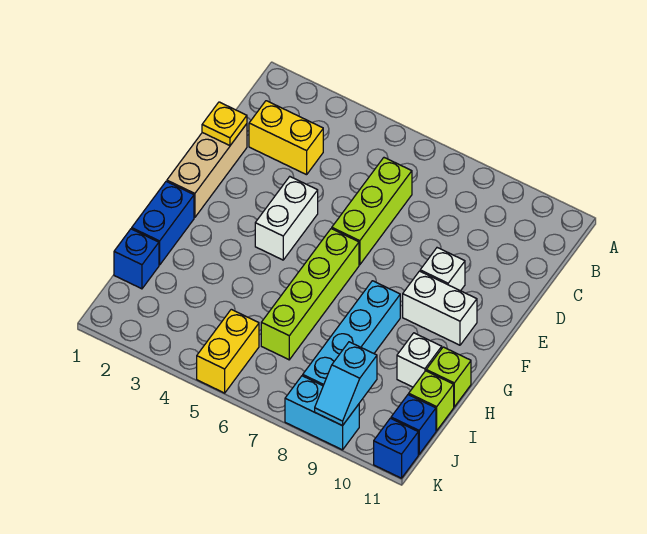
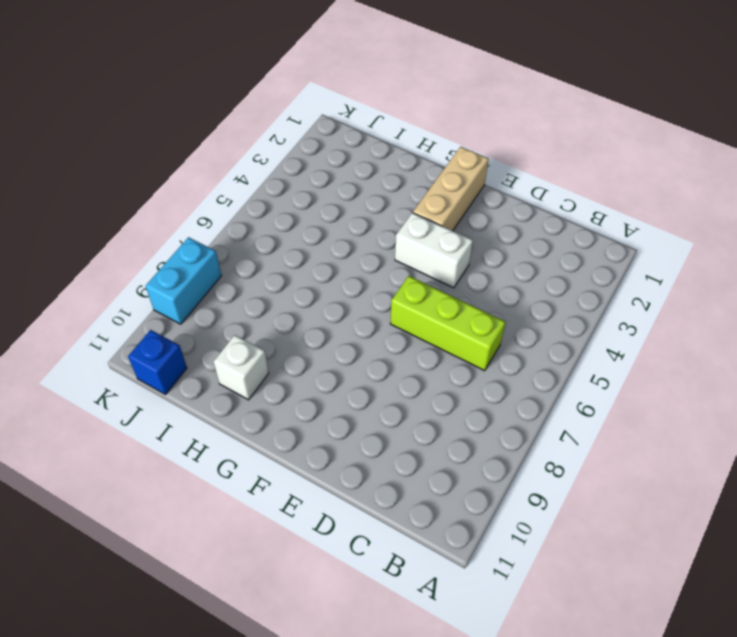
tan brick F1:F3 level 1 -> tan brick D1:F1 level 1
none -> yellow brick C2:C3 level 1
none -> white brick E9 level 1
none -> lime brick F6:I6 level 1

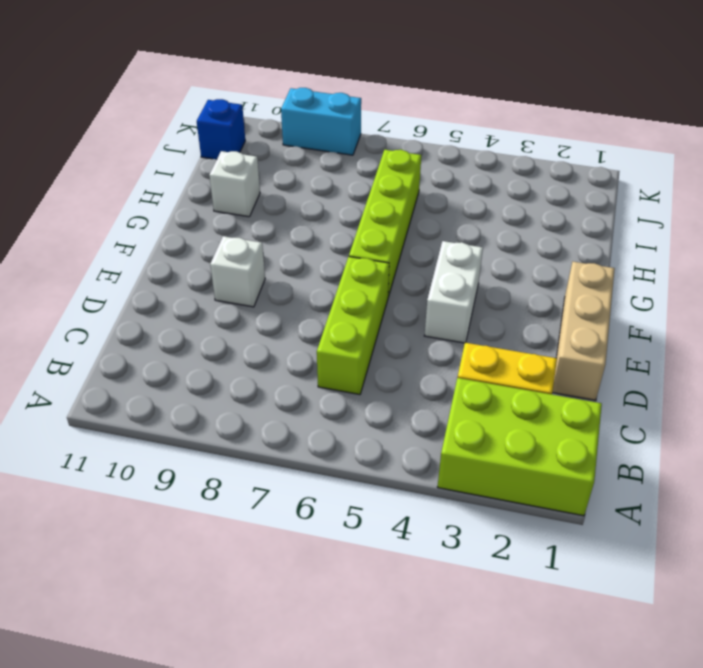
lime brick A1:B3 level 1 -> none
none -> white brick F9:F10 level 1
none -> blue brick G1:H1 level 1
none -> cyan brick G8:J8 level 1

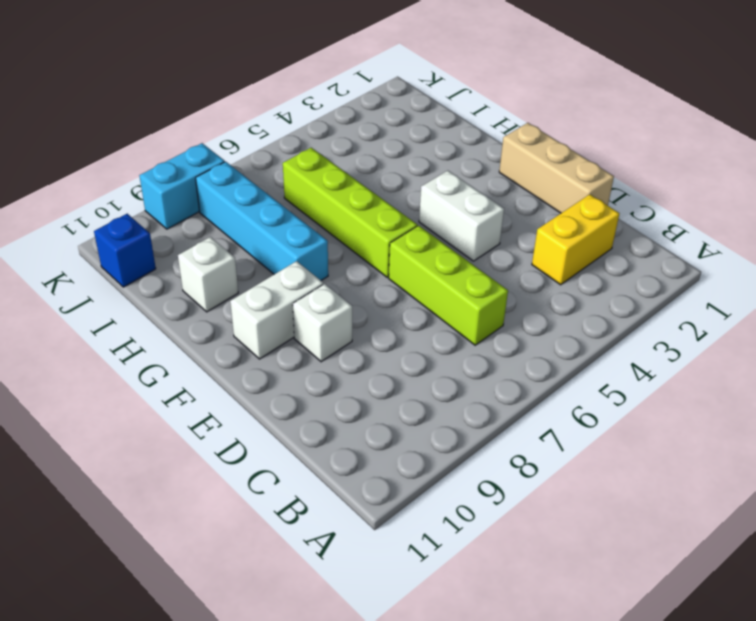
none -> blue brick G1:H1 level 1
none -> lime brick H11 level 1
none -> blue brick I1 level 1

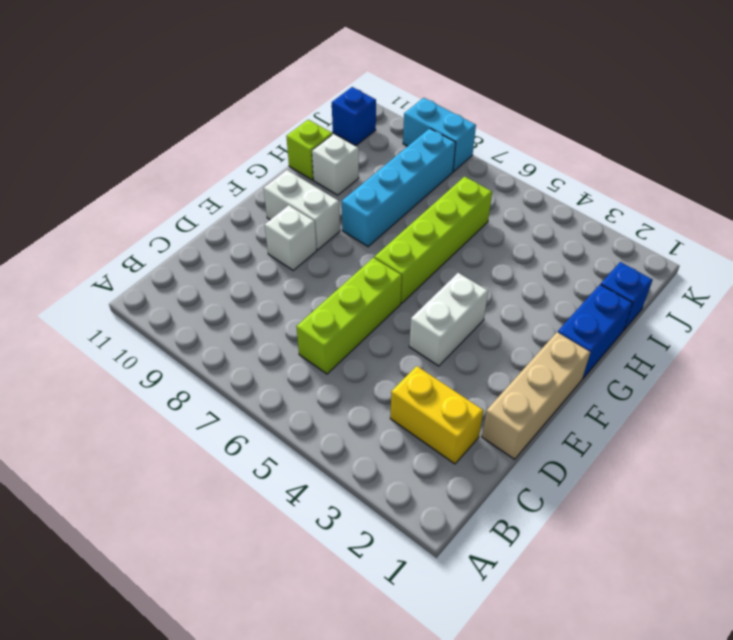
none -> lime brick I11 level 1
none -> yellow brick J5:K5 level 1
none -> blue brick K11 level 1

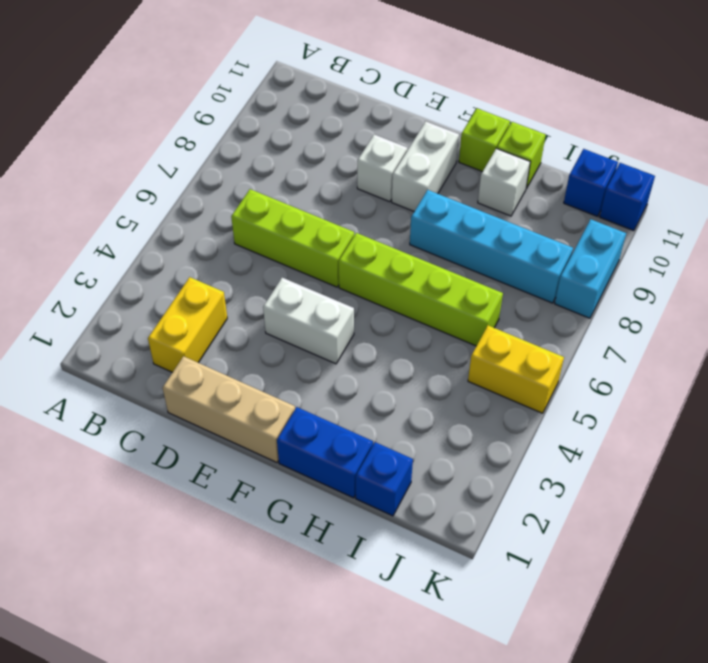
lime brick G11 level 1 -> lime brick I11 level 1
none -> yellow plate D1 level 2
none -> cyan slope J9:K9 level 2 top J

